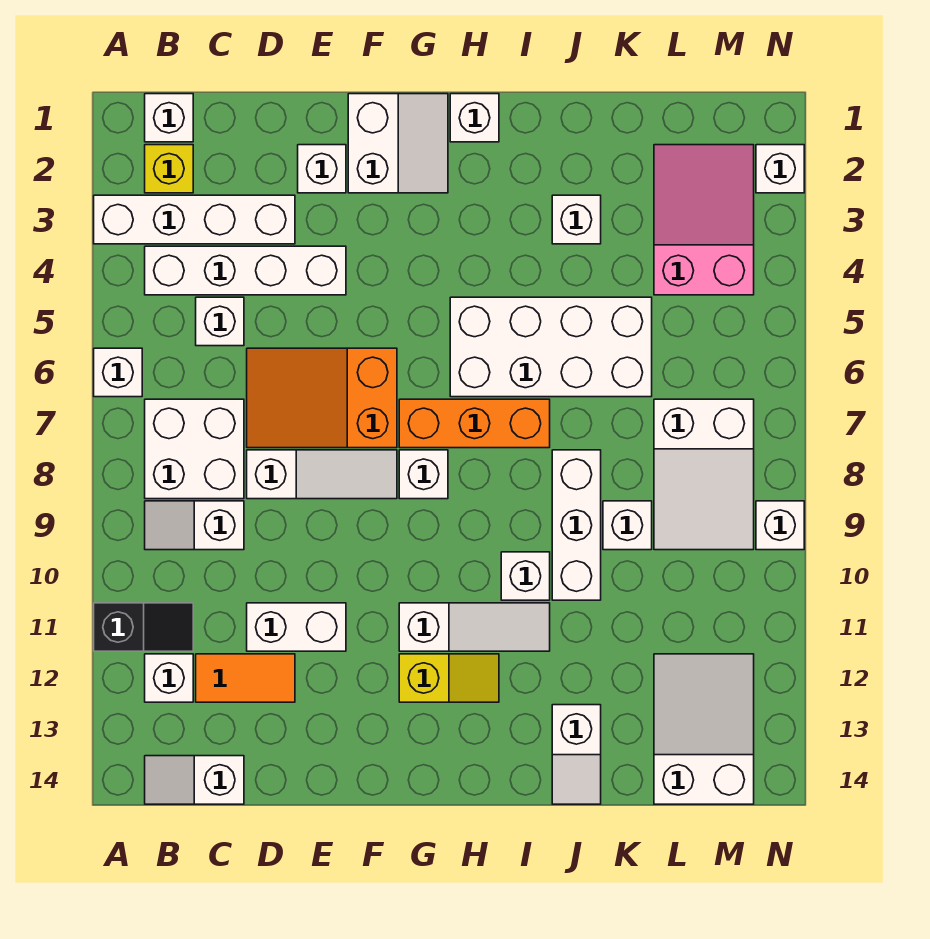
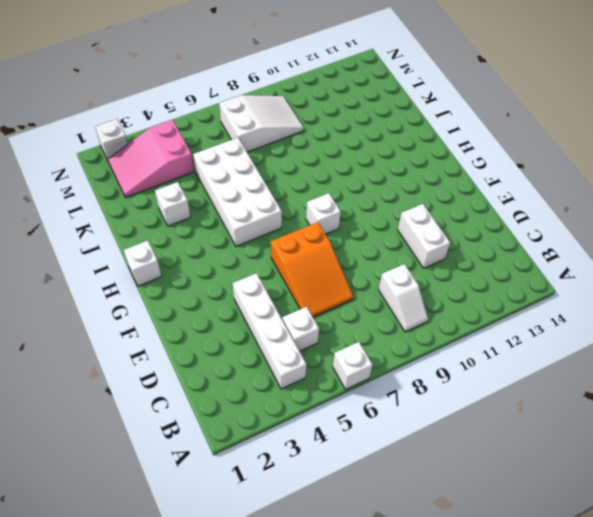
none -> white brick A3:D3 level 1
none -> black slope A11:B11 level 1 top A
none -> white brick B1 level 1
none -> yellow brick B2 level 1

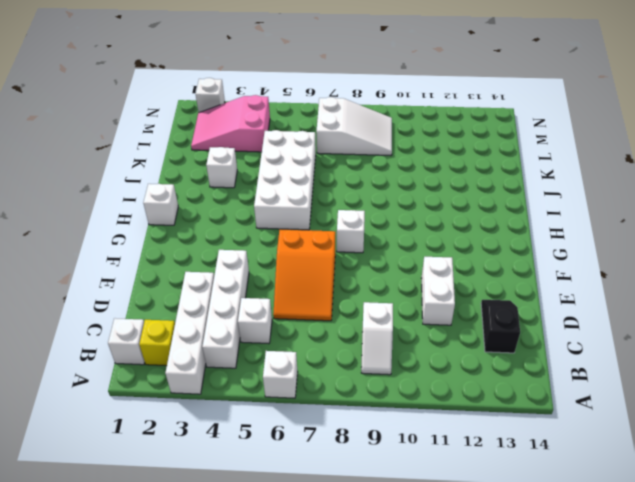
black slope C13:D13 level 1 top C -> black slope A11:B11 level 1 top A
none -> white brick B7:C8 level 1
none -> white brick B12 level 1
none -> white slope B14:C14 level 1 top C
none -> orange tile C12:D12 level 1

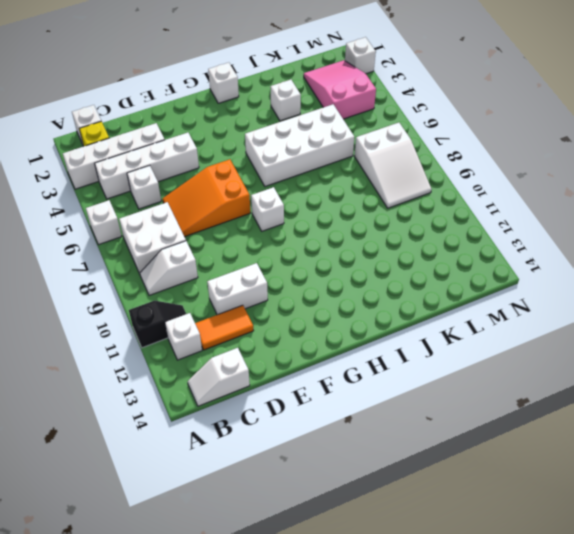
none -> white slope D8:F8 level 1 top D
none -> white brick E2 level 1
none -> white slope F1:G2 level 1 top F
none -> orange brick G7:I7 level 1

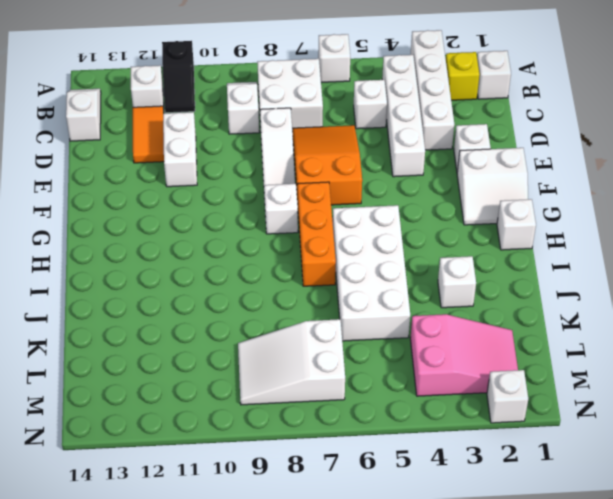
none -> white slope G11:I11 level 1 top G
none -> yellow slope G12:H12 level 1 top G
none -> white brick I10 level 1
none -> white brick J8:J10 level 1

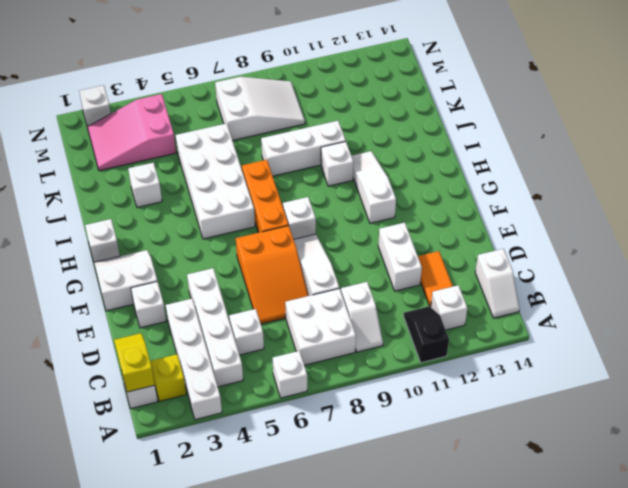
yellow slope B1:C1 level 2 top B -> yellow slope G12:H12 level 1 top G
none -> white slope J13:J14 level 1 top 13
none -> white brick K9 level 1
none -> white slope L12:M14 level 1 top 14
none -> white brick N9 level 1

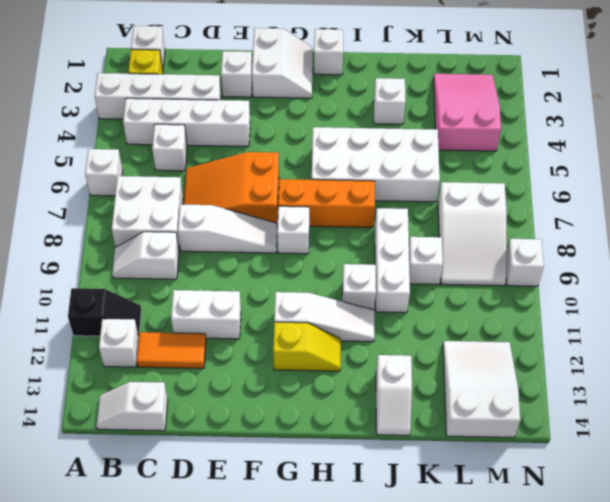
none -> white brick N2 level 1

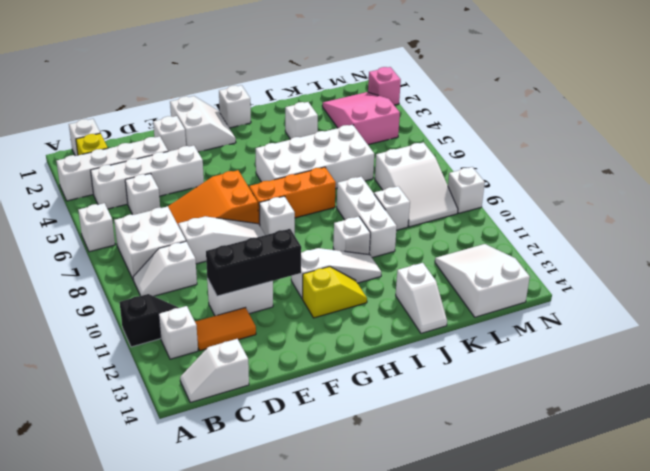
black brick D11:F11 level 2 -> none
pink brick N2 level 1 -> white brick N2 level 1

